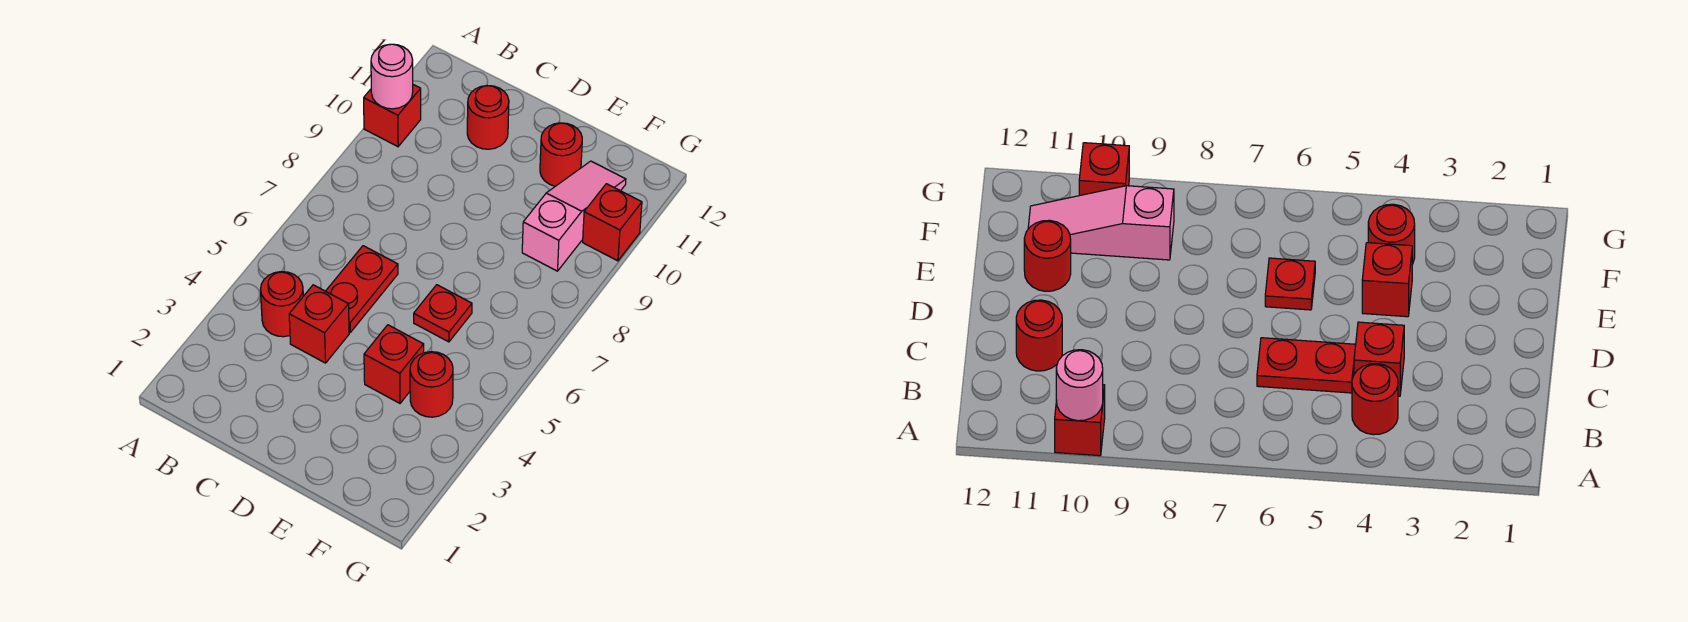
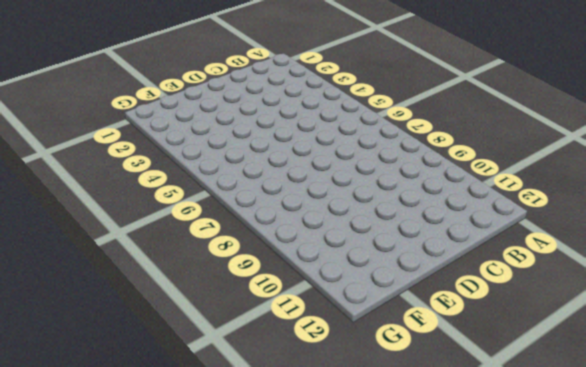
none -> red brick A10 level 1
none -> red round brick B4 level 1
none -> red brick C4 level 1

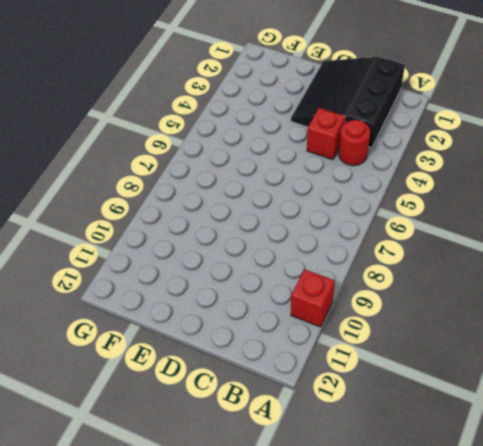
black slope B1:D3 level 1 top B -> none
none -> red plate C5:C6 level 1
none -> red round brick C11 level 1
none -> red brick E4 level 1

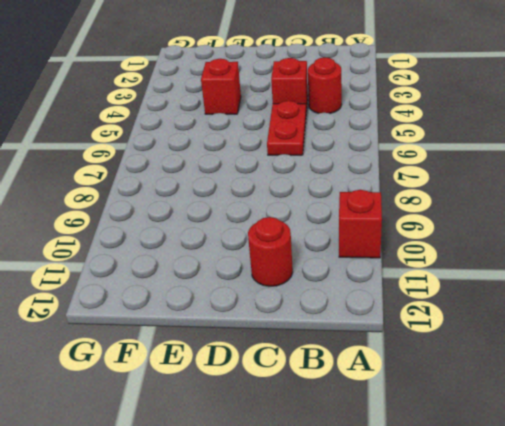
none -> red plate E6 level 1
none -> red round brick E11 level 1
none -> red round brick F4 level 1

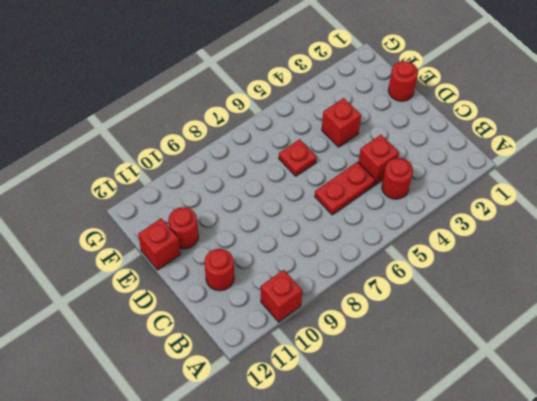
red round brick E1 level 1 -> red round brick F4 level 1
red brick E12 level 1 -> red brick G10 level 1
none -> pink slope F9:F11 level 1 top 9
none -> pink round brick A10 level 2

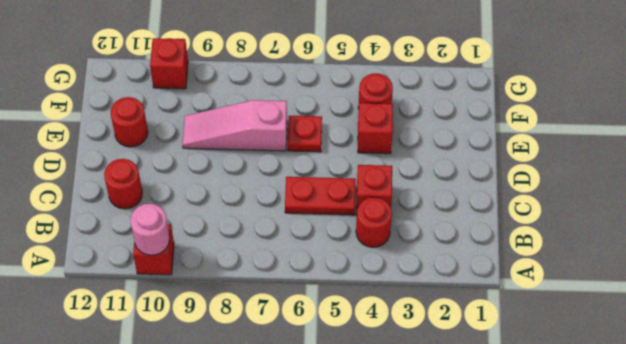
pink slope E7:E9 level 1 top 7 -> pink slope F9:F11 level 1 top 9

